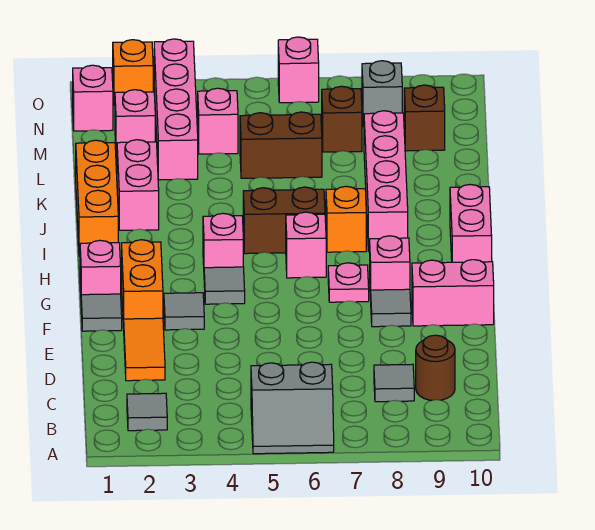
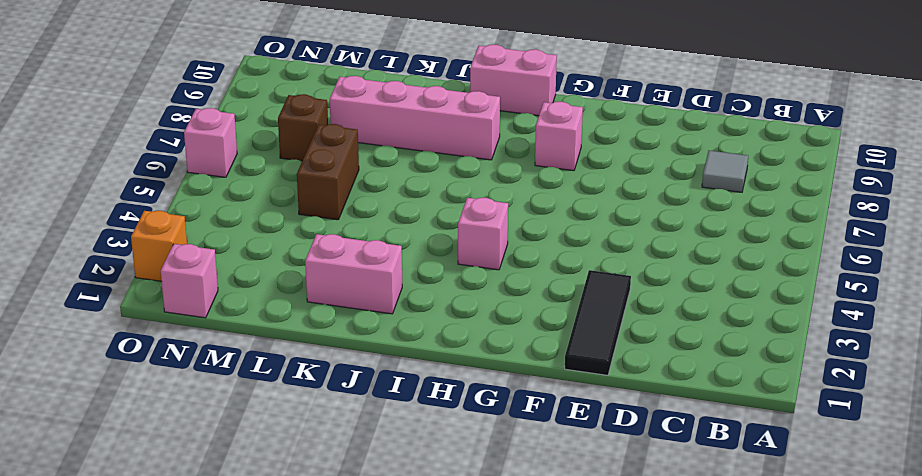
black tile E1:E3 level 1 -> orange tile D2:E2 level 1
none -> grey slope A5:B6 level 1 top B
none -> grey tile B2 level 1
none -> brown round brick C9 level 1
none -> grey tile F1 level 1

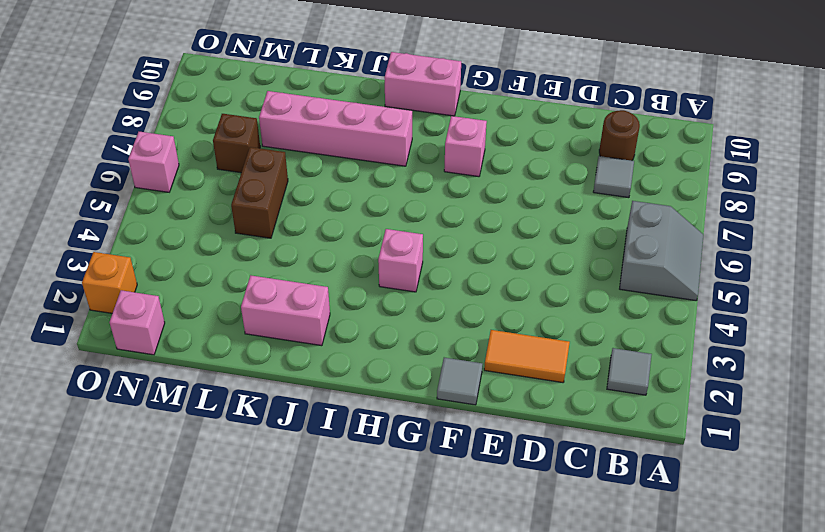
none -> orange brick F2:G2 level 1
none -> grey tile F3 level 1
none -> grey tile F8 level 1
none -> pink brick F9:F10 level 1

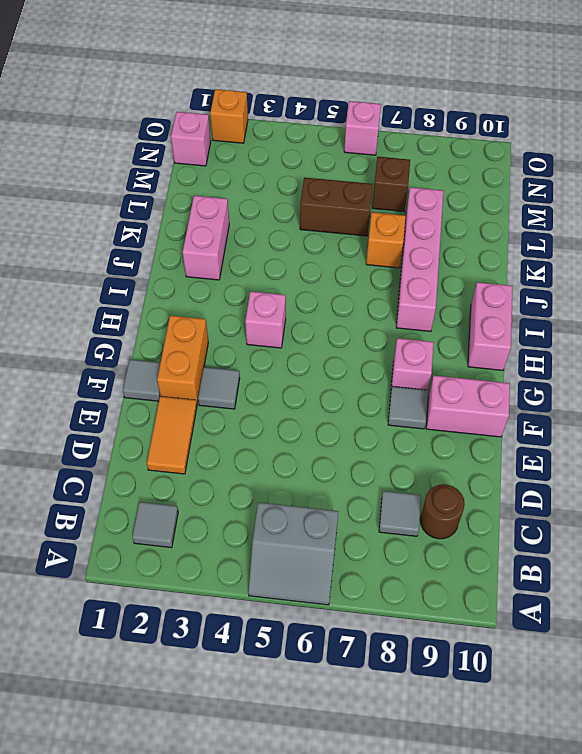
orange brick K7 level 1 -> orange brick I7 level 1
none -> pink brick G1 level 1
none -> grey tile G4 level 1
none -> pink plate G7 level 1
none -> pink brick H6 level 1

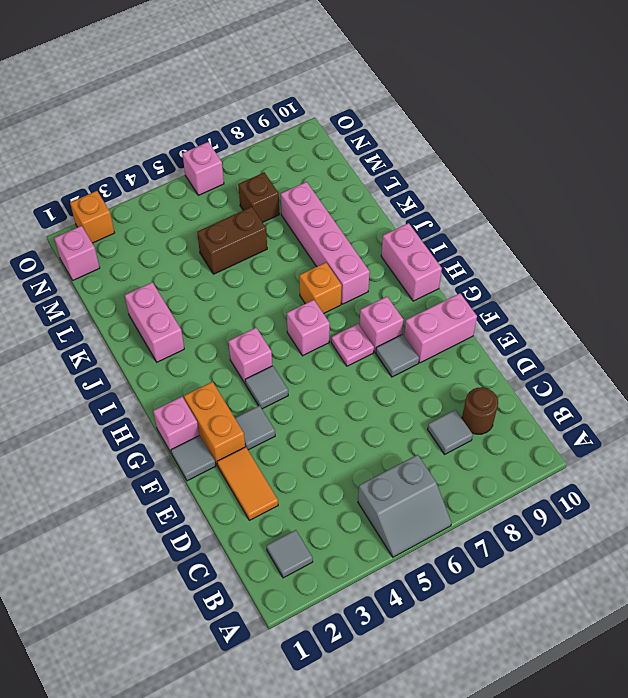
none -> orange brick I1:K1 level 1
none -> brown brick I5:I6 level 1
none -> pink brick L3:O3 level 1
none -> pink brick M2 level 1

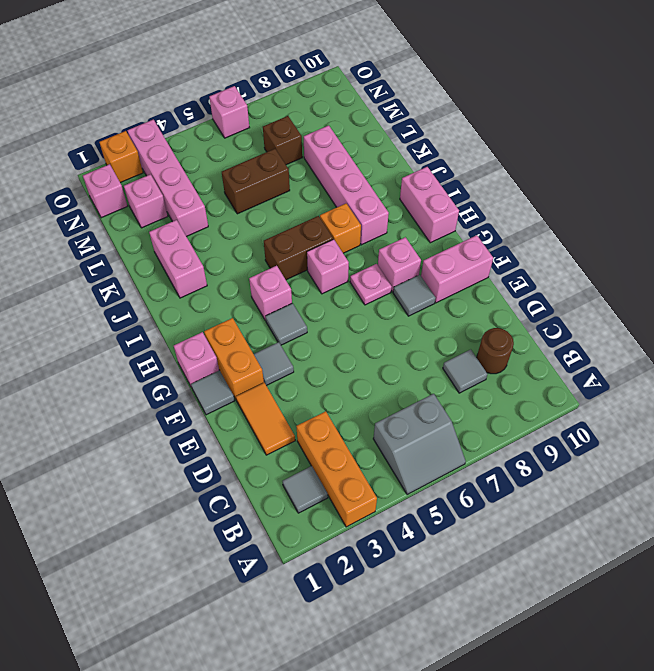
orange brick A3:C3 level 1 -> orange brick I1:K1 level 1
none -> pink brick M4 level 1
none -> brown brick M9 level 1
none -> grey brick N8 level 1

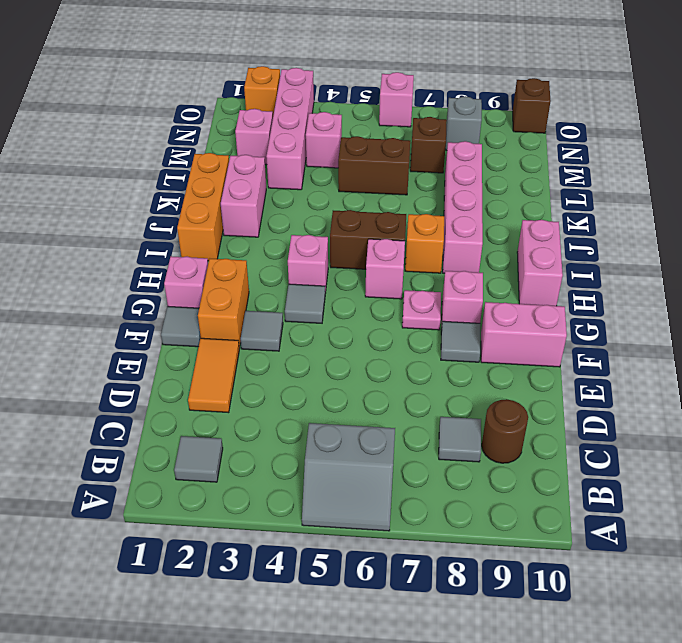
brown brick O10 level 1 -> brown brick M9 level 1
none -> pink brick N1 level 1

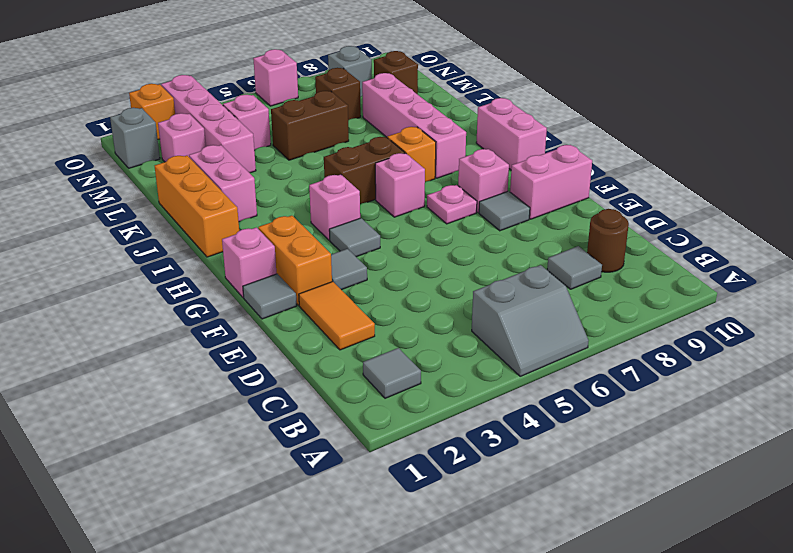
grey brick N1 level 1 -> pink brick N1 level 1

